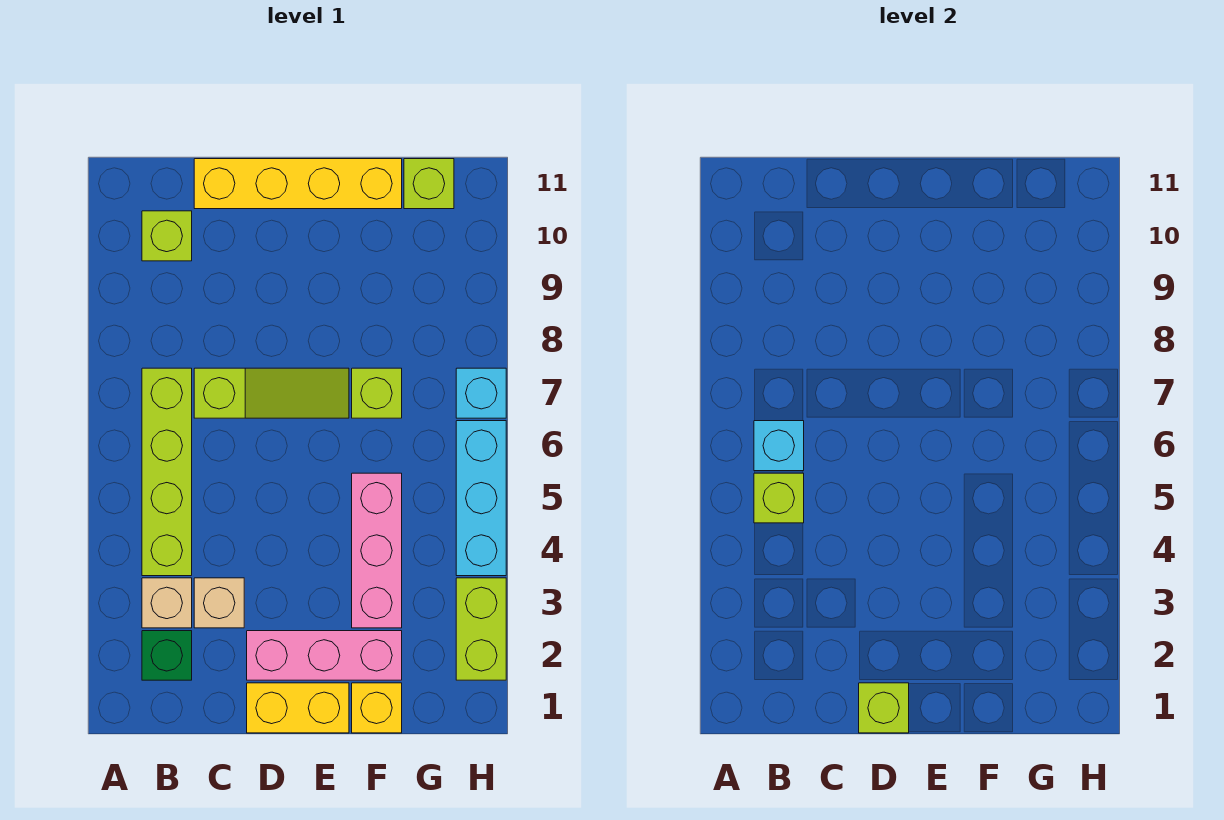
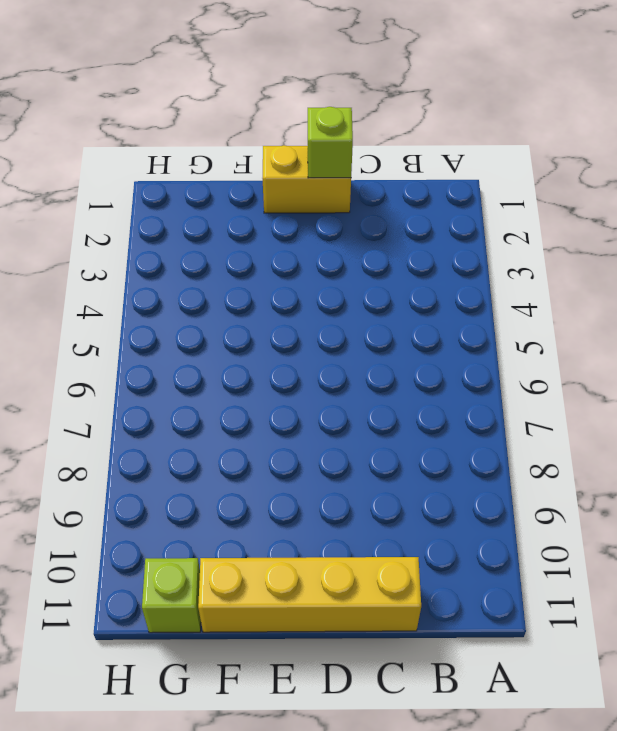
none -> green brick B2 level 1
none -> tan brick B3 level 1
none -> lime brick B4:B7 level 1

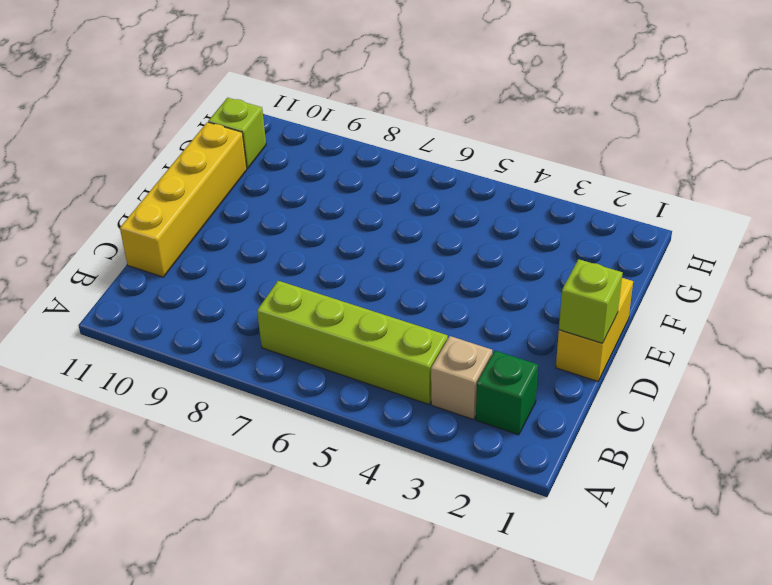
none -> lime brick B10 level 1
none -> tan brick C3 level 1
none -> lime slope C7:E7 level 1 top C

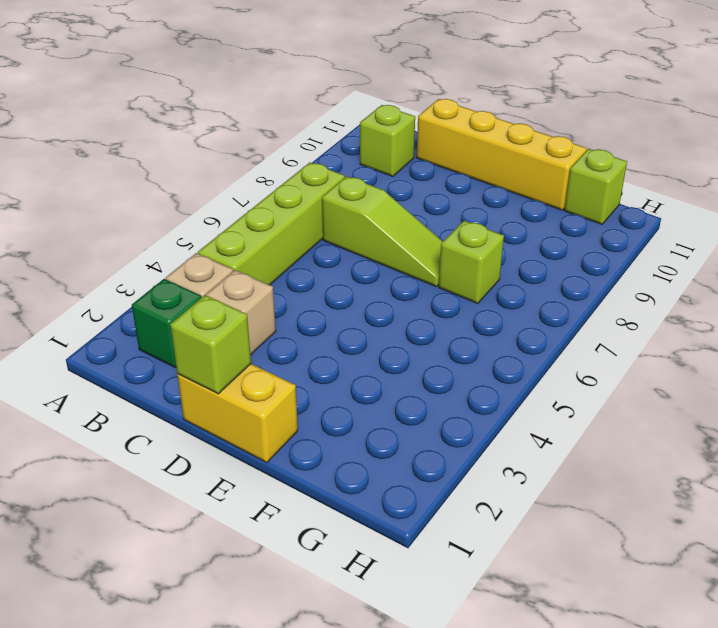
none -> pink brick D2:F2 level 1
none -> yellow brick F1 level 1
none -> pink brick F3:F5 level 1

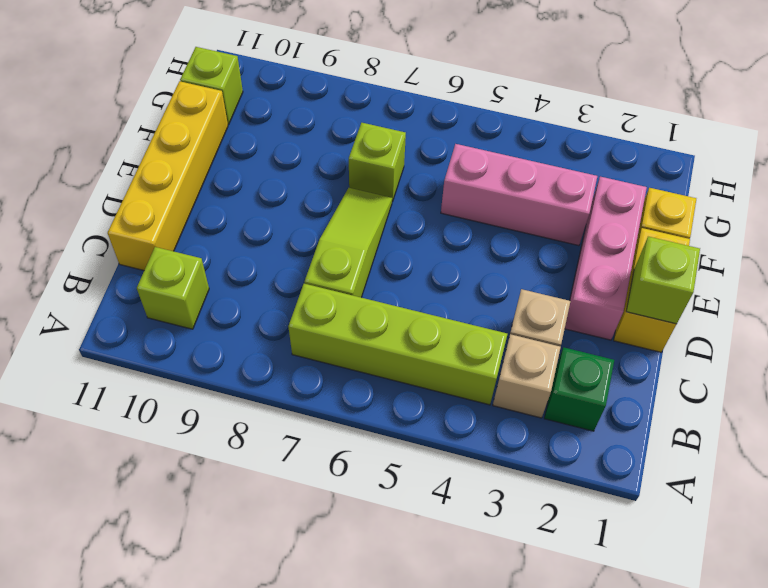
none -> lime brick H2:H3 level 1
none -> cyan brick H4:H6 level 1
none -> cyan brick H7 level 1

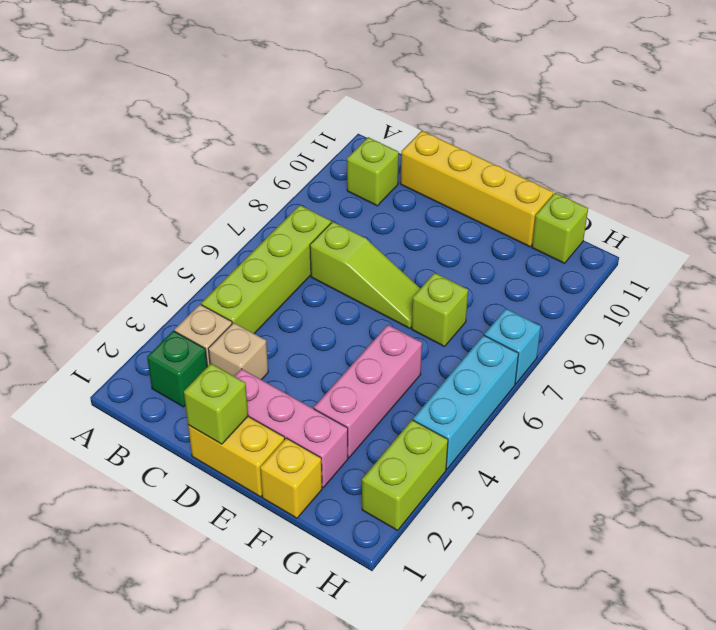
none -> lime brick B5 level 2
none -> cyan brick B6 level 2

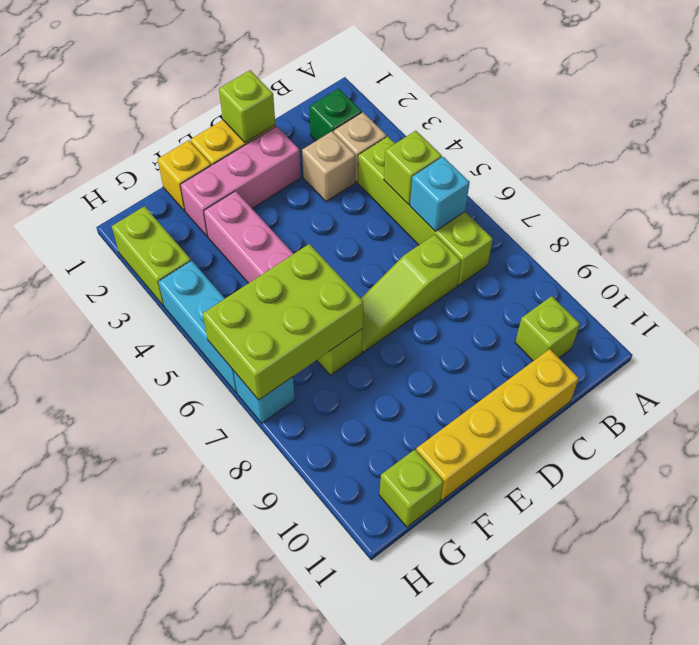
lime brick F6:H7 level 2 -> none

